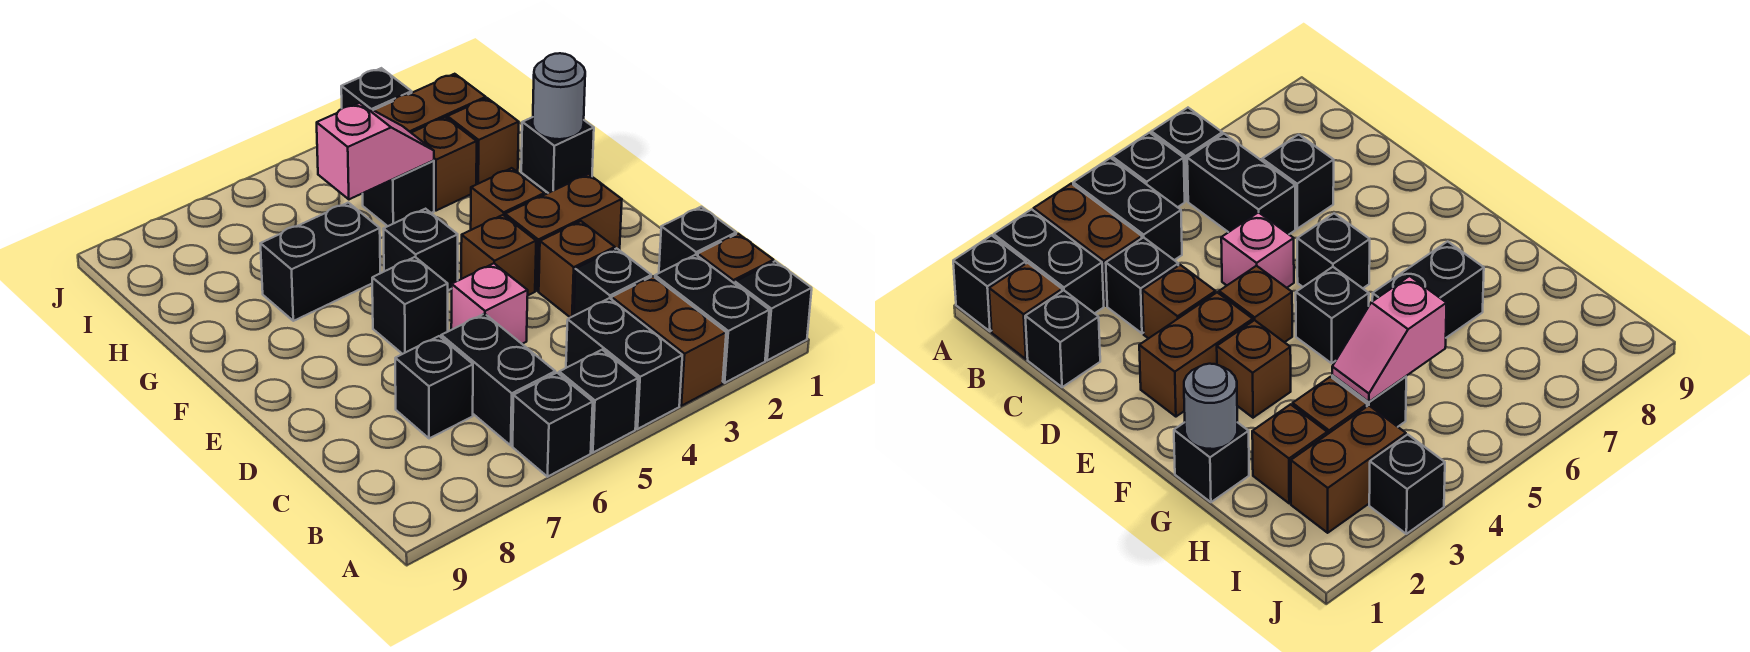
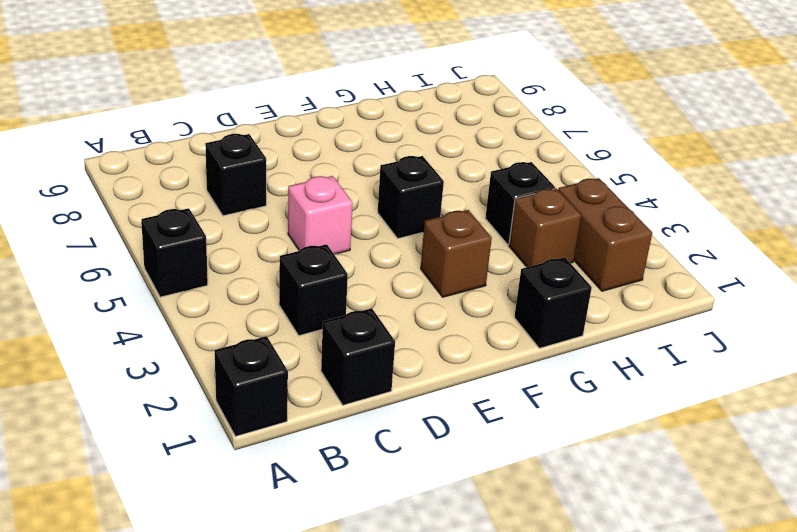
none -> black brick A2:B2 level 1
none -> brown brick A3:B3 level 1
none -> black brick A4:B4 level 1

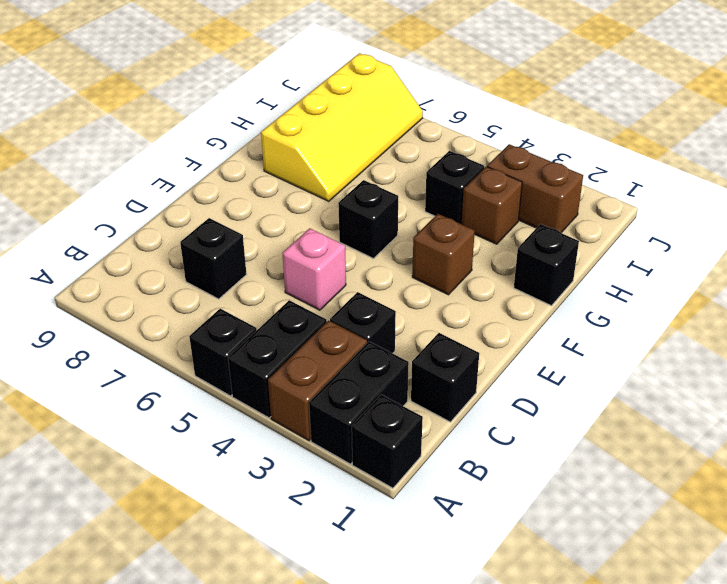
yellow slope G7:J8 level 1 top 8 -> black brick G6:G7 level 1
none -> black brick A6 level 1
none -> brown brick B1 level 1
none -> black brick B6:C6 level 1

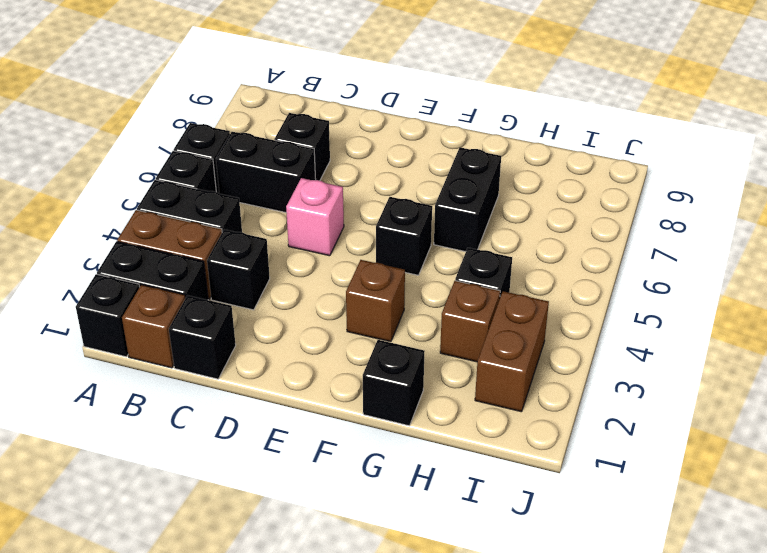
none -> brown brick D3 level 1
none -> brown brick E2:E3 level 1
none -> brown brick E4 level 1

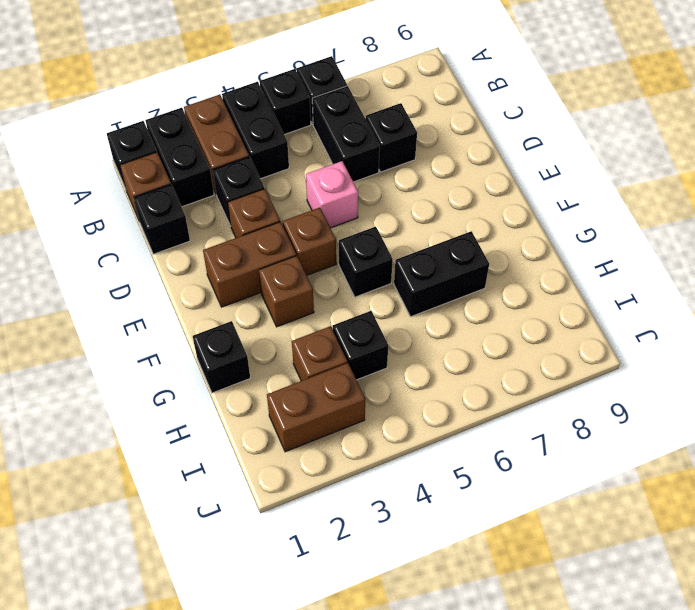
none -> black brick E6 level 1
none -> brown brick H2 level 1
none -> black brick J3 level 1

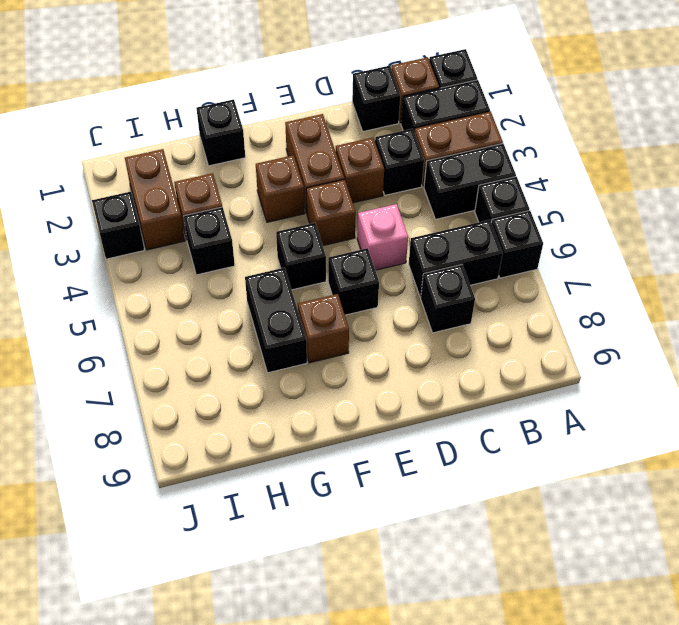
brown brick F7 level 1 -> brown brick H2 level 1
none -> grey round brick G1 level 2
none -> pink slope H4:H5 level 2 top 5

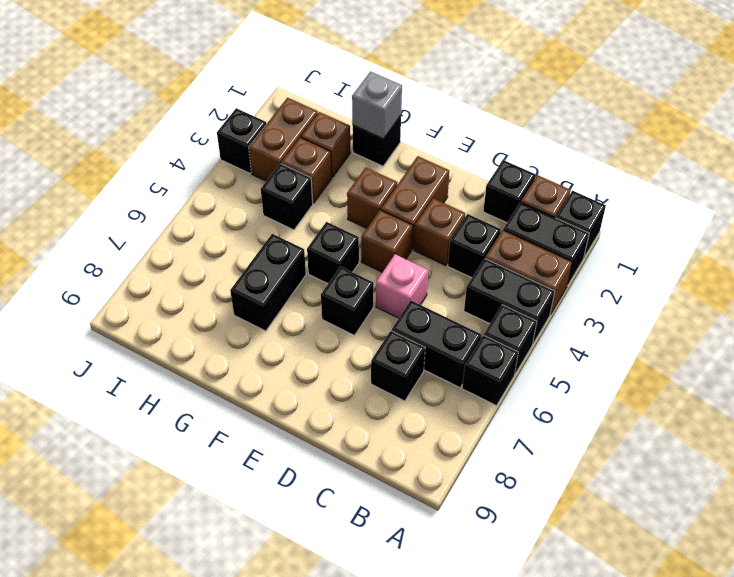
grey brick G1 level 2 -> grey round brick G1 level 2
none -> pink slope H4:H5 level 2 top 5

